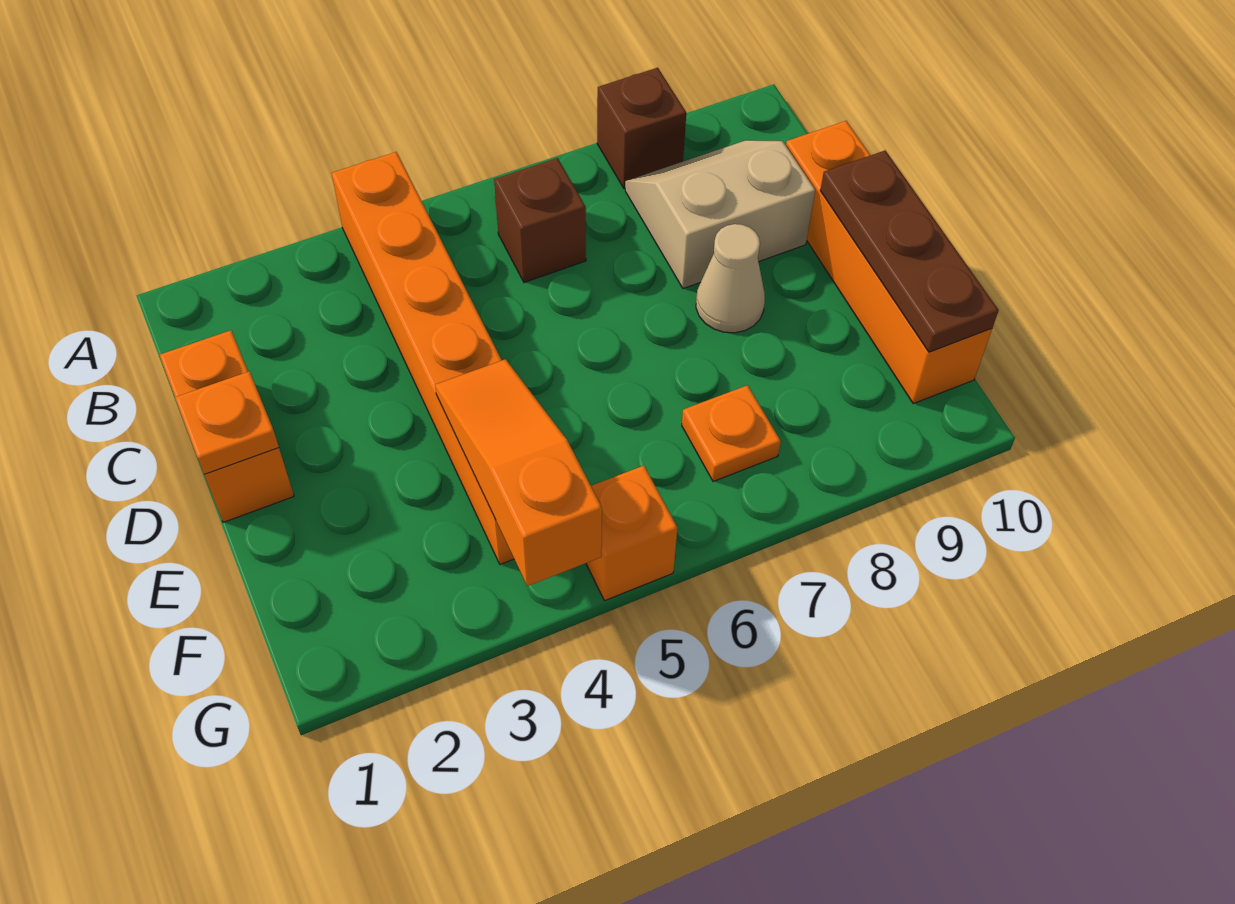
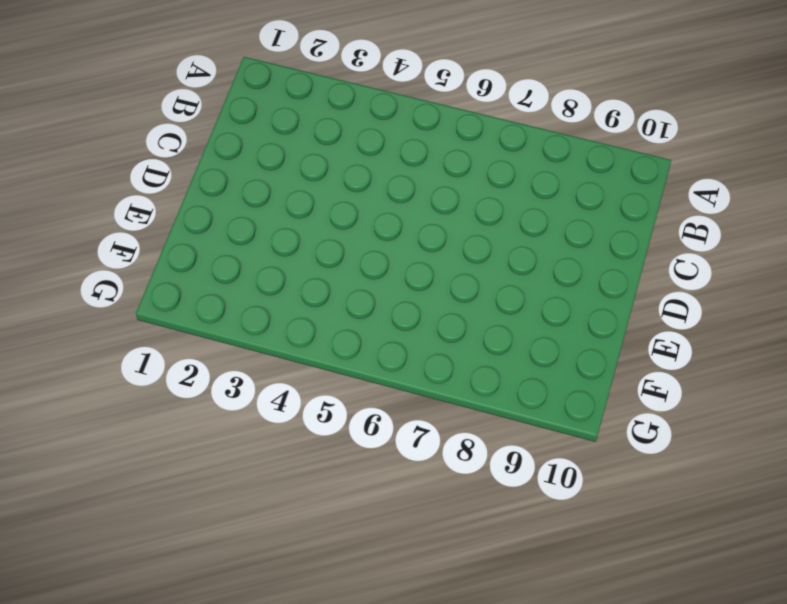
none -> orange brick A4:F4 level 1
none -> brown brick A8 level 1
none -> brown brick B6 level 1

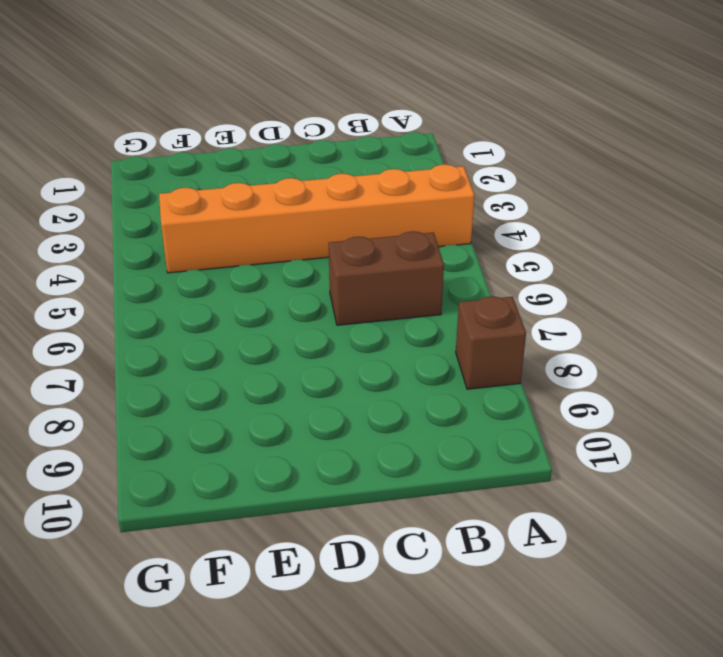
brown brick B6:C6 level 1 -> brown brick B6 level 1
none -> tan slope B8:C9 level 1 top C
none -> orange brick C1:D1 level 1
none -> orange brick C10:F10 level 1

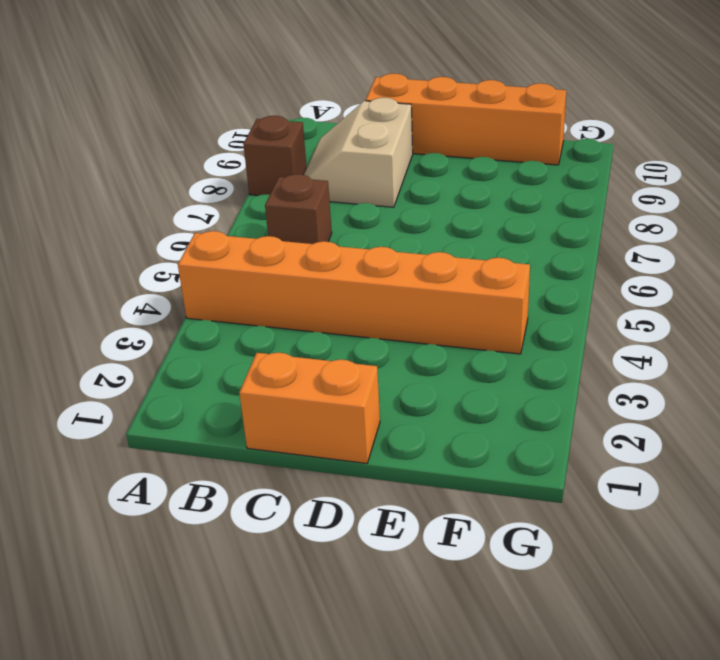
none -> tan cone D8 level 1
none -> orange plate F7 level 1
none -> orange brick G5 level 1

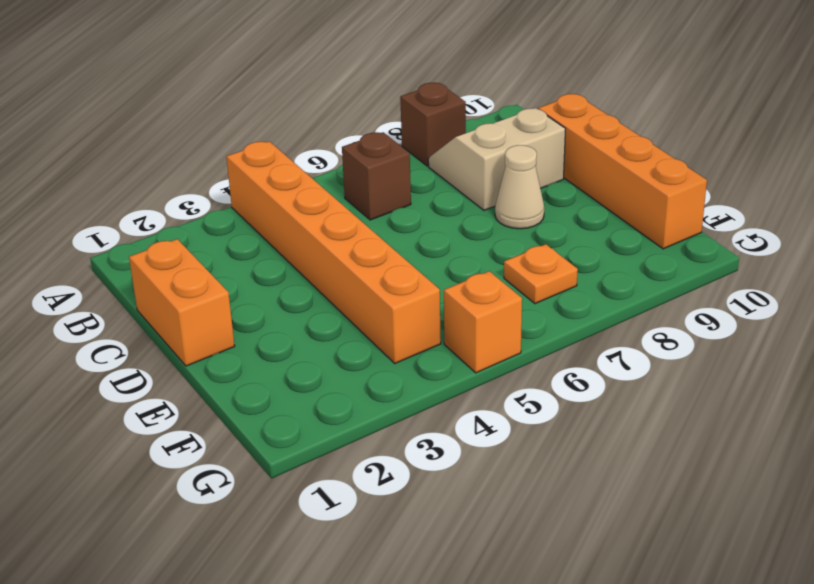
none -> orange plate D1 level 2
none -> brown plate D10:F10 level 2
none -> orange slope E4:G4 level 2 top G

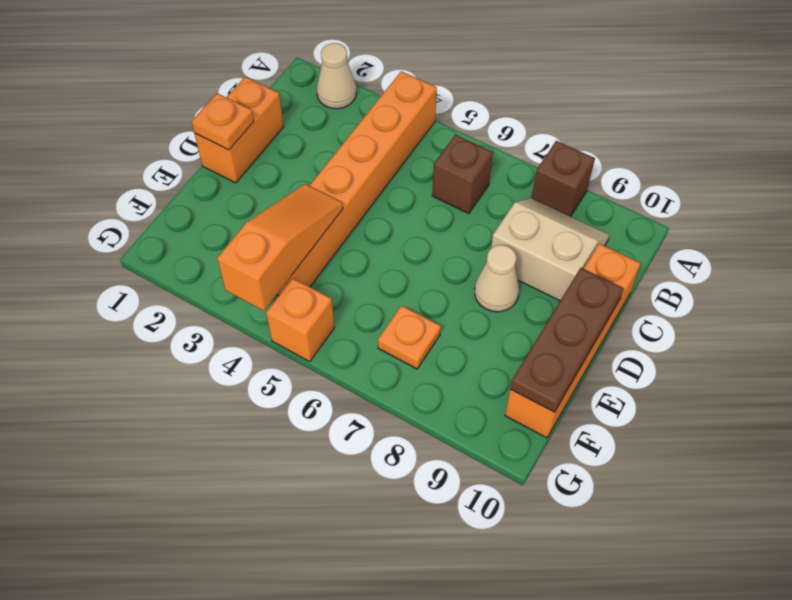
tan cone A2 level 1 -> none

